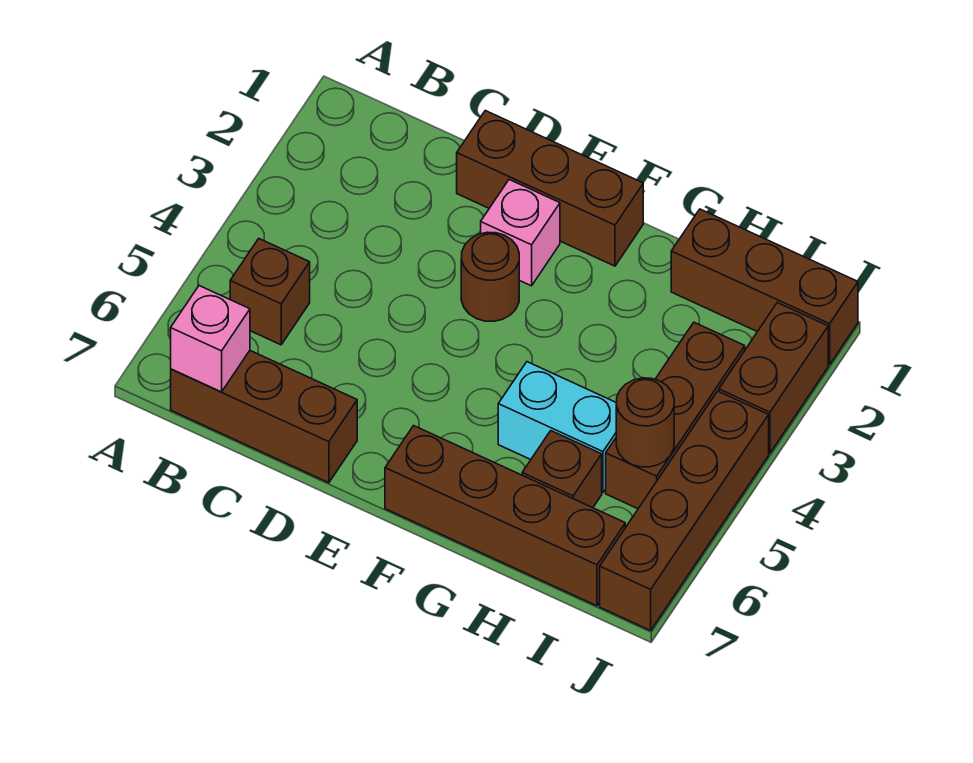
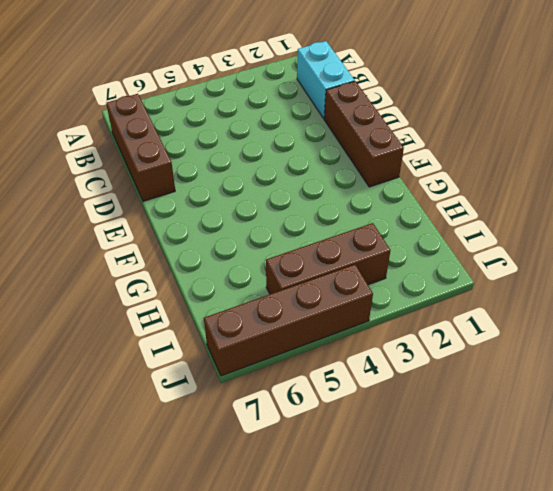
cyan brick B1:C1 level 1 -> cyan brick G5:H5 level 1
none -> brown brick B5 level 1
none -> pink brick E2 level 1
none -> brown round brick E3 level 1

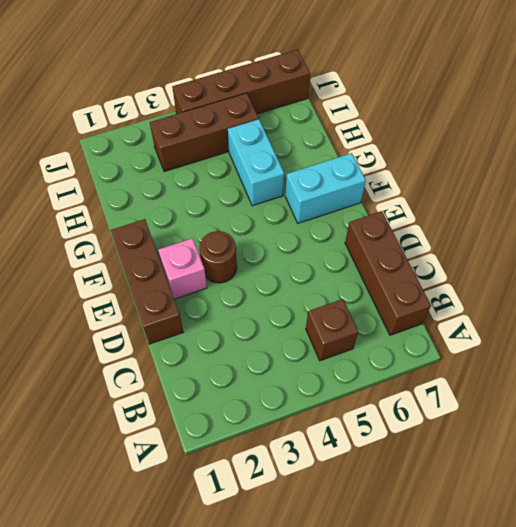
cyan brick F6:F7 level 1 -> brown brick F7:I7 level 1
none -> brown brick H1:J1 level 1
none -> brown brick H6 level 1
none -> brown brick J2:J3 level 1

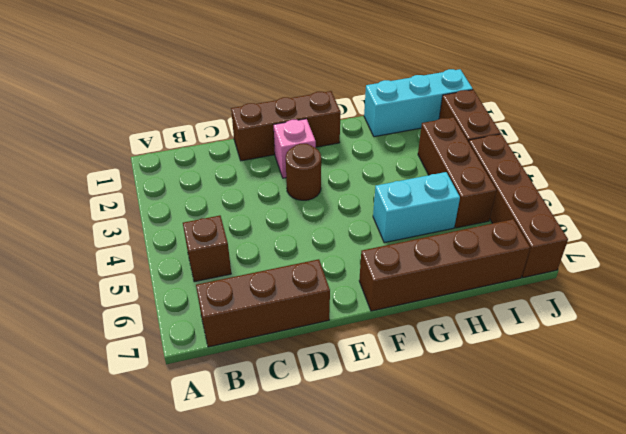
cyan brick H1:J1 level 1 -> brown brick H1:J1 level 1
none -> brown brick H6 level 1
none -> pink brick B7 level 2
none -> brown round brick I5 level 2

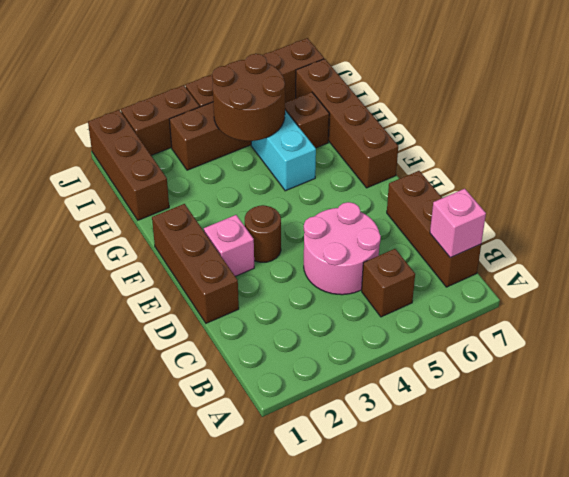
pink round brick C4:D5 level 1 -> none
brown round brick H4:I5 level 2 -> brown round brick I5 level 2

